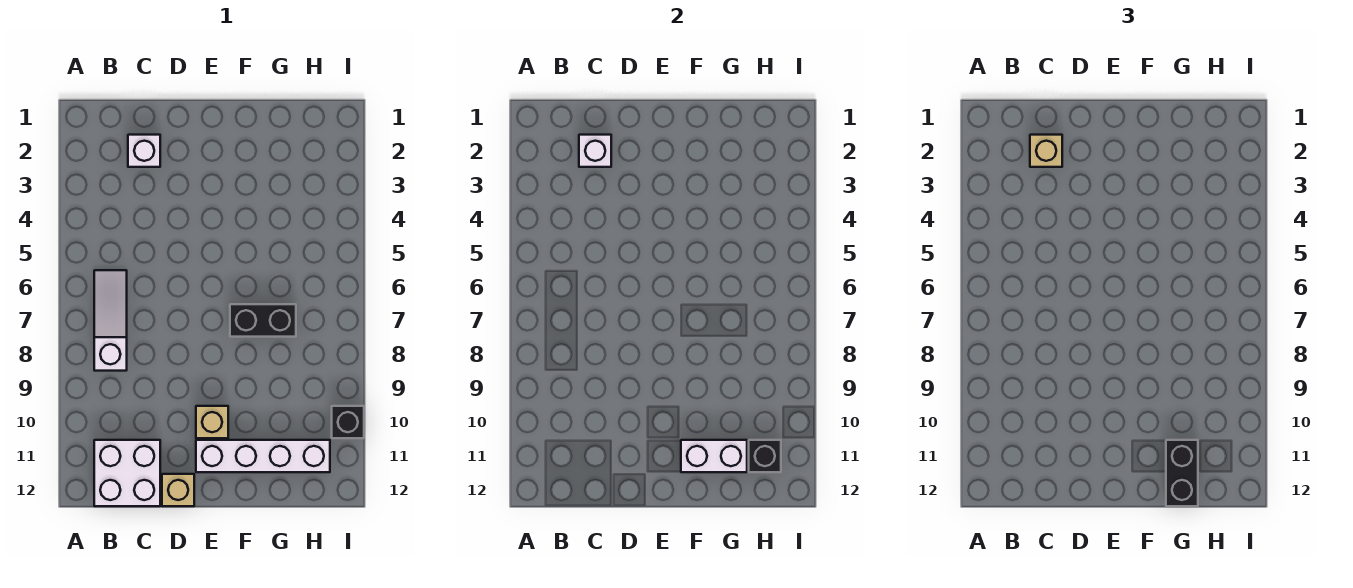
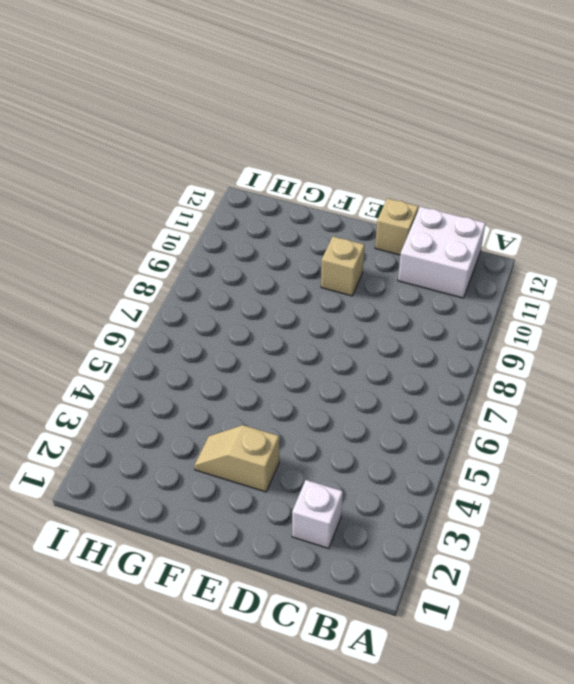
tan slope E3:F3 level 1 top E -> none
none -> white slope B6:B8 level 1 top 8
none -> white brick E11:H11 level 1
none -> black brick F7:G7 level 1

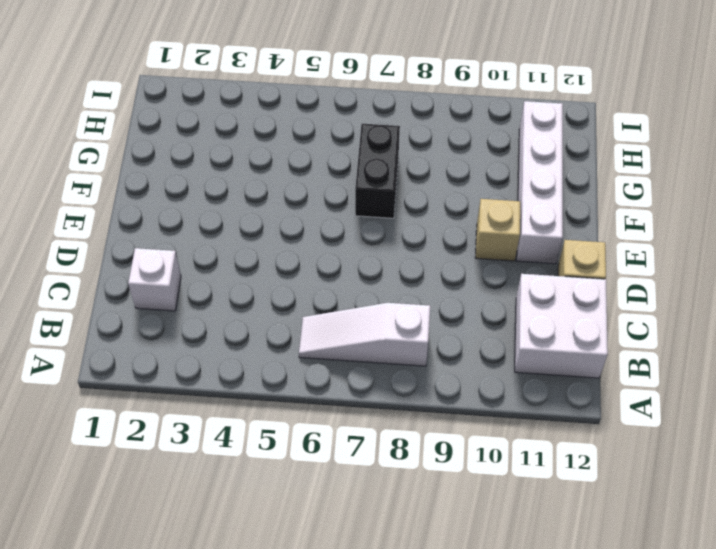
none -> black brick I10 level 1
none -> white brick C2 level 2
none -> white brick F11:G11 level 2

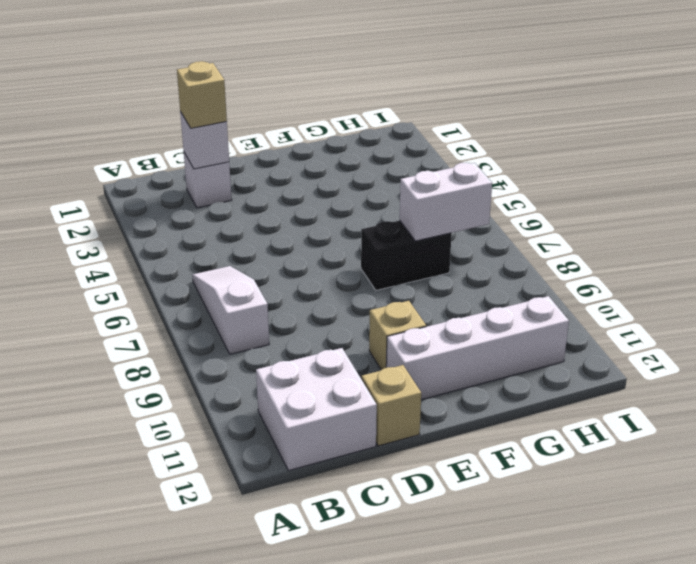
white brick G7:H7 level 2 -> white brick F11:G11 level 2
none -> black brick I10 level 1
none -> black brick H11 level 2
none -> black brick G11:G12 level 3

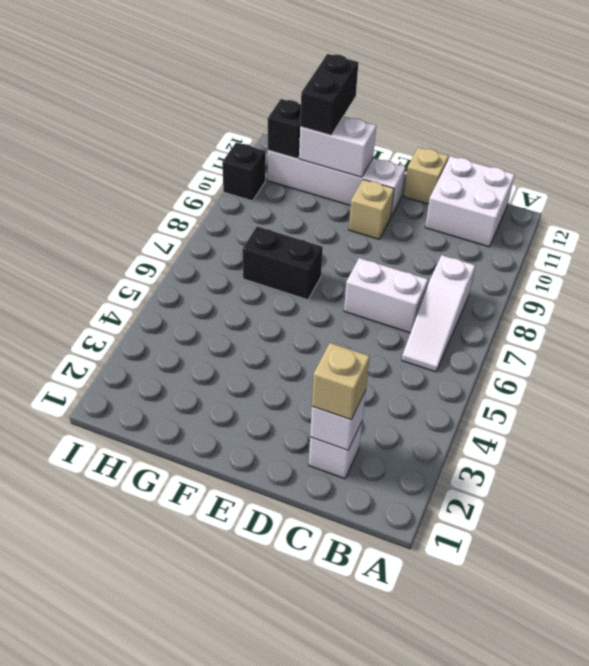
white brick C7:D7 level 1 -> none

